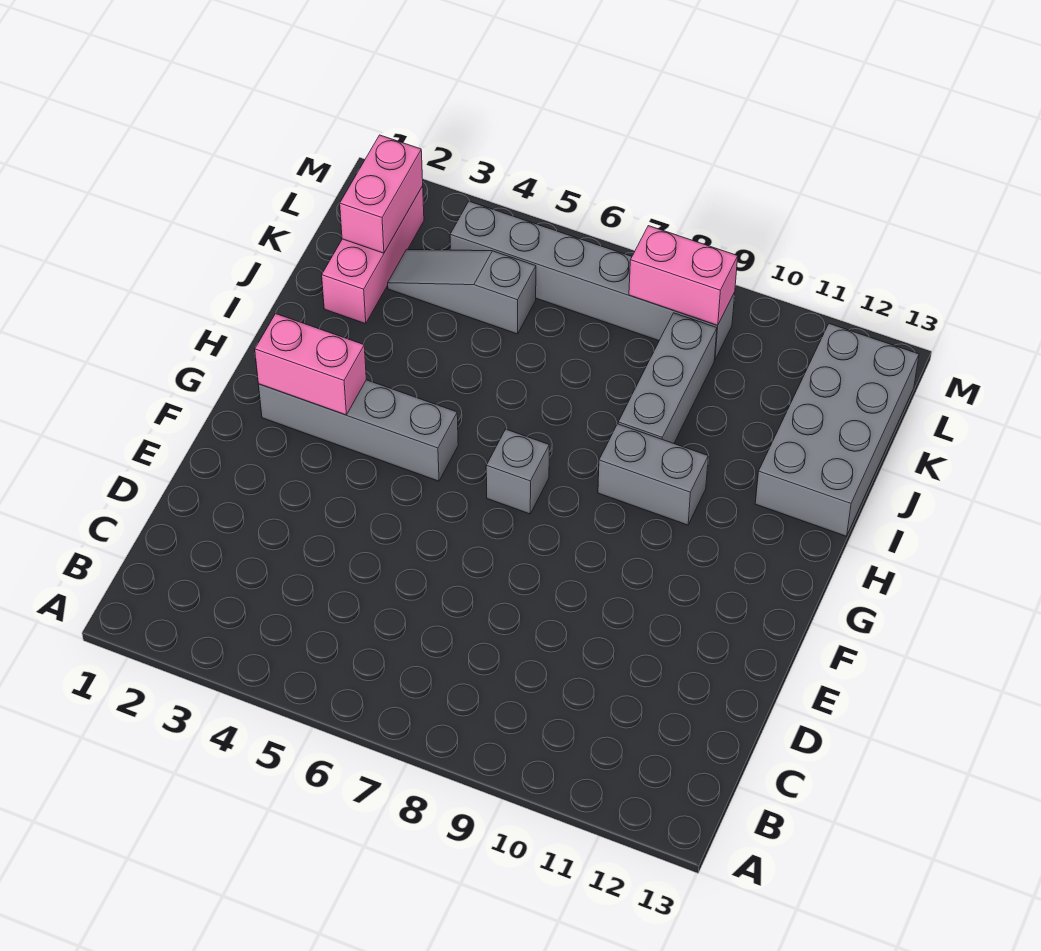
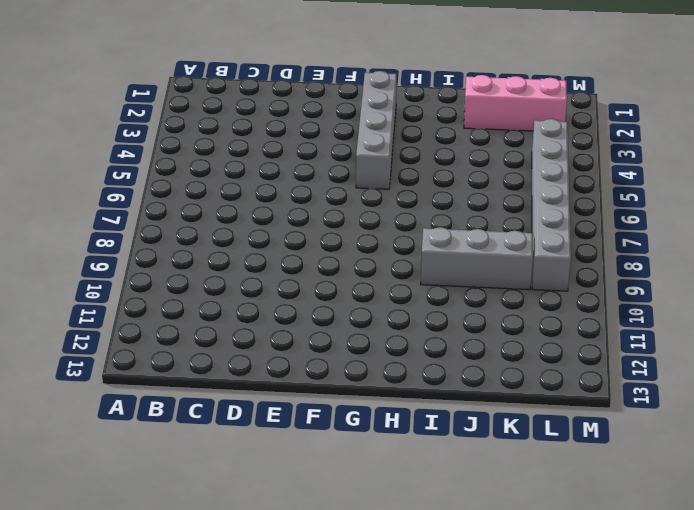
none -> grey brick G7 level 1
none -> grey brick H9:H10 level 1

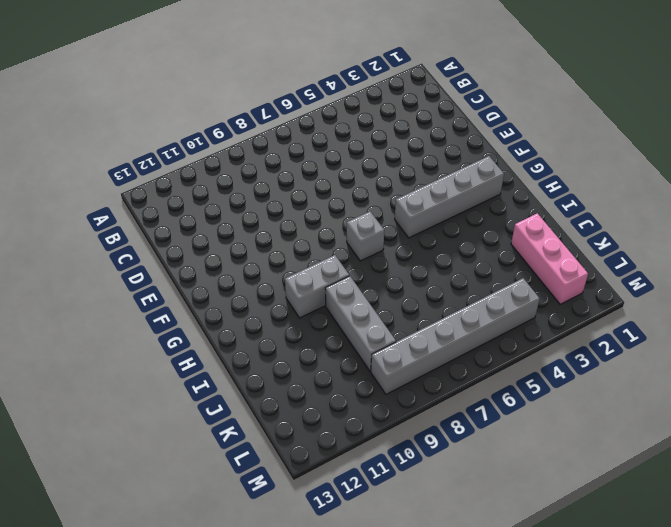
none -> grey brick I12:L13 level 1
none -> grey slope K3:K5 level 1 top 5

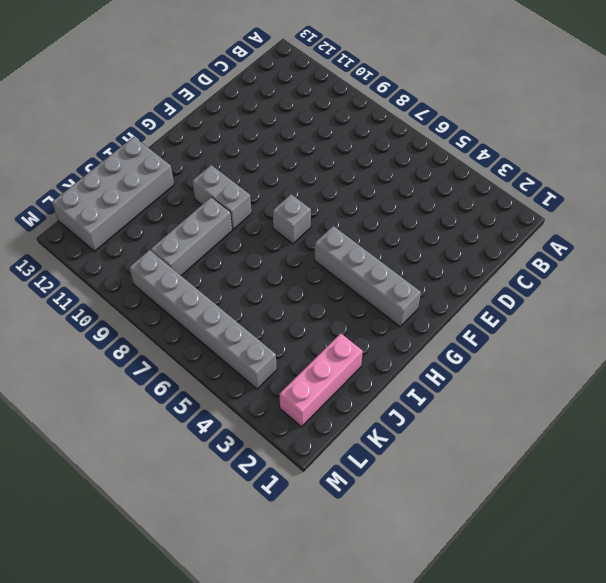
none -> grey slope K3:K5 level 1 top 5
none -> pink brick G2:G3 level 2

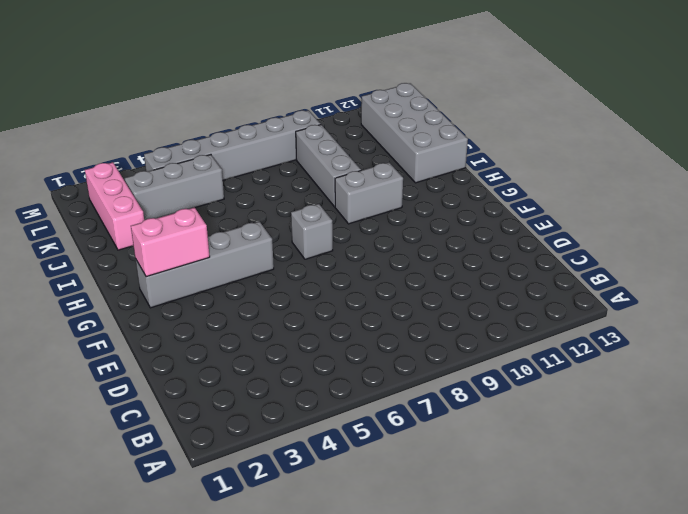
grey brick K3:K5 level 1 -> grey slope K3:K5 level 1 top 5
none -> pink brick K2:L2 level 2
none -> pink brick L8:L9 level 2

